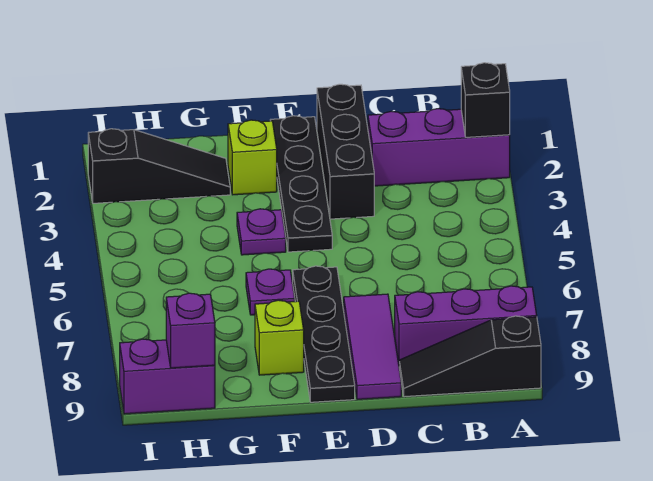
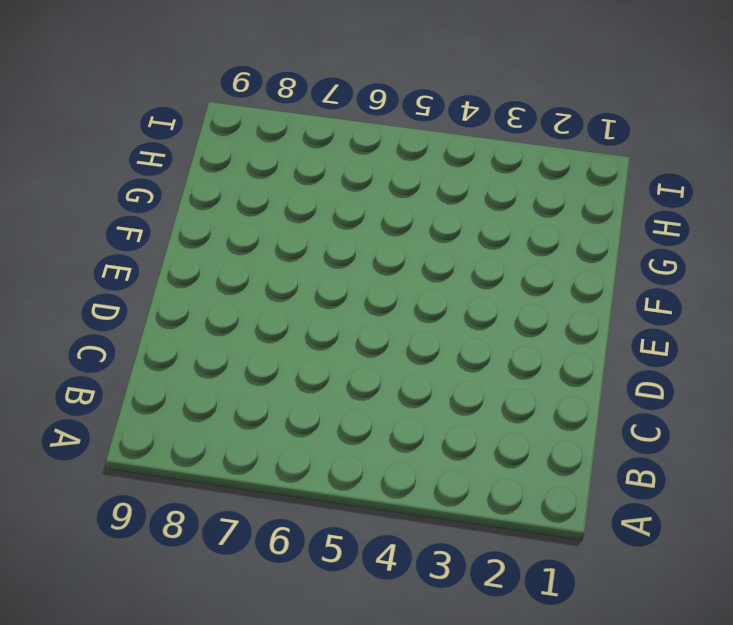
none -> purple brick A2:C2 level 1
none -> purple brick A8:C8 level 1
none -> black slope A9:C9 level 1 top A

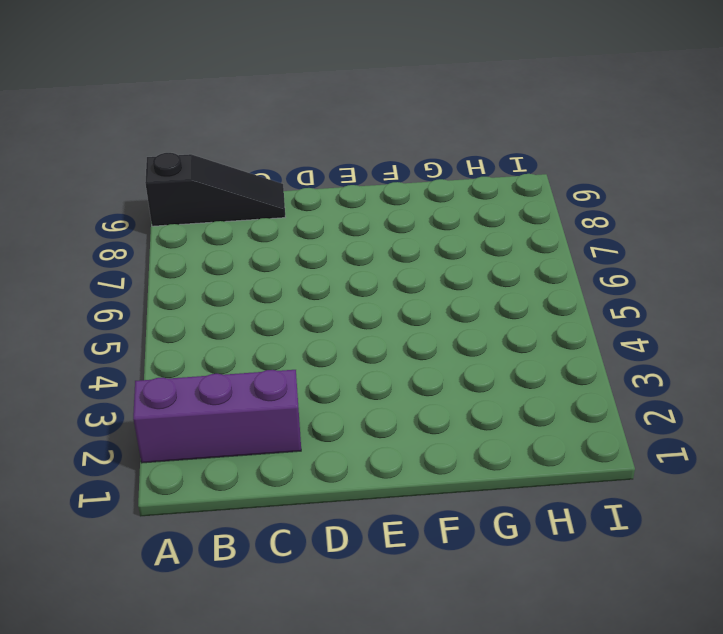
none -> purple brick A8:C8 level 1
none -> black brick D1:D3 level 1
none -> purple tile D7:D9 level 1

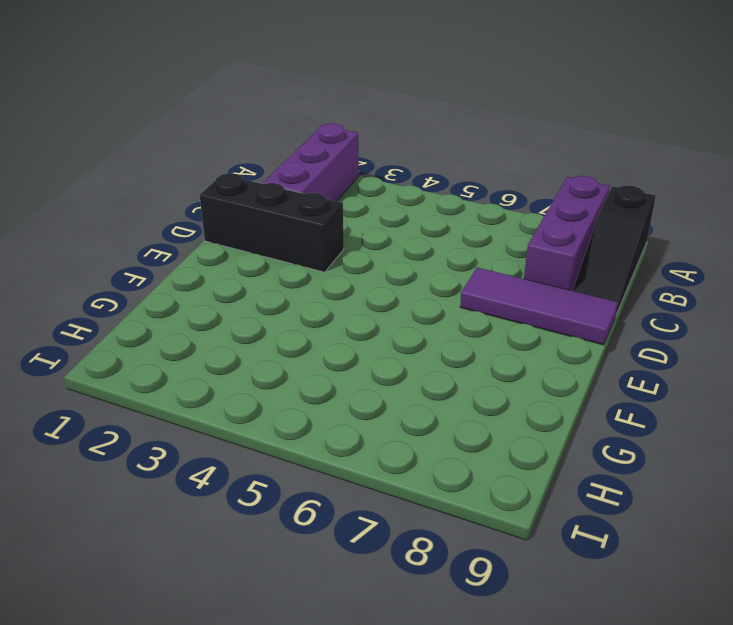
none -> black plate E1:E4 level 1
none -> black plate E6:E9 level 1
none -> lime brick F2 level 1

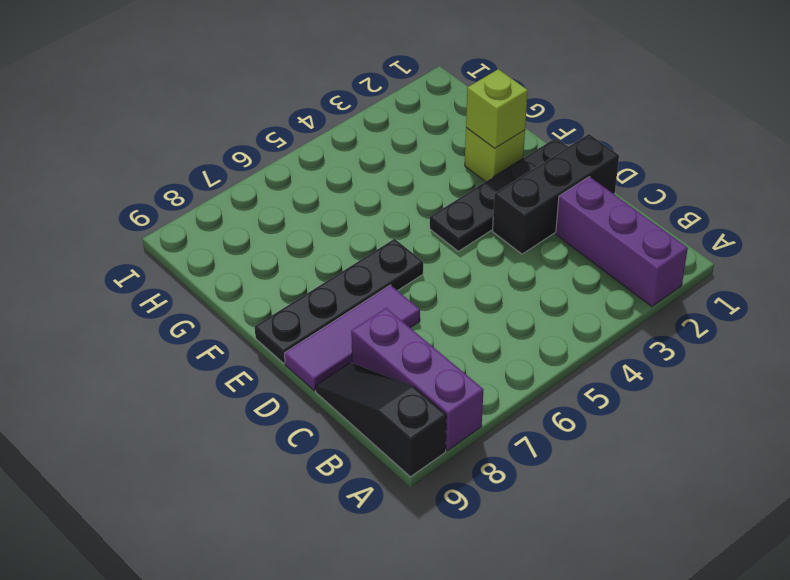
lime brick F2 level 2 -> lime brick F8 level 1
none -> purple plate F4 level 1
none -> purple plate F6 level 1
none -> black slope G2:I2 level 1 top I

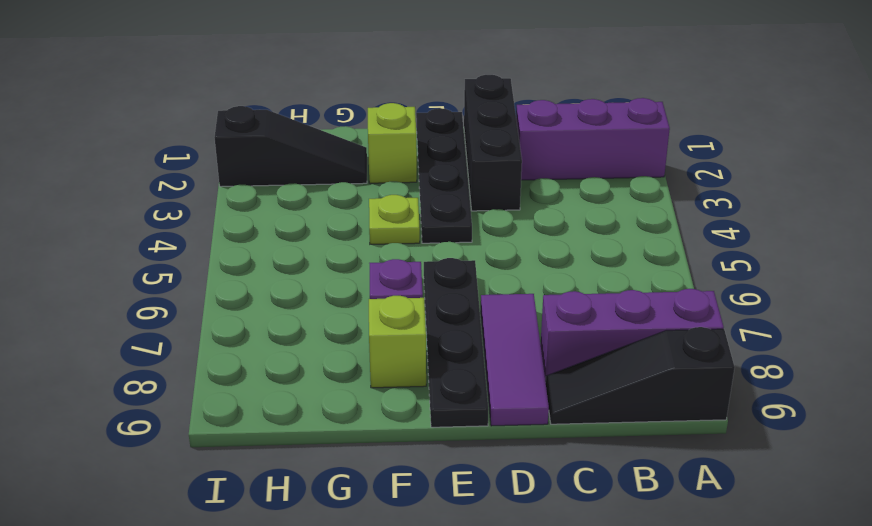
lime plate F4 level 1 -> purple plate F4 level 1
none -> purple brick H9:I9 level 1
none -> black brick A2 level 2
none -> purple brick H9 level 2

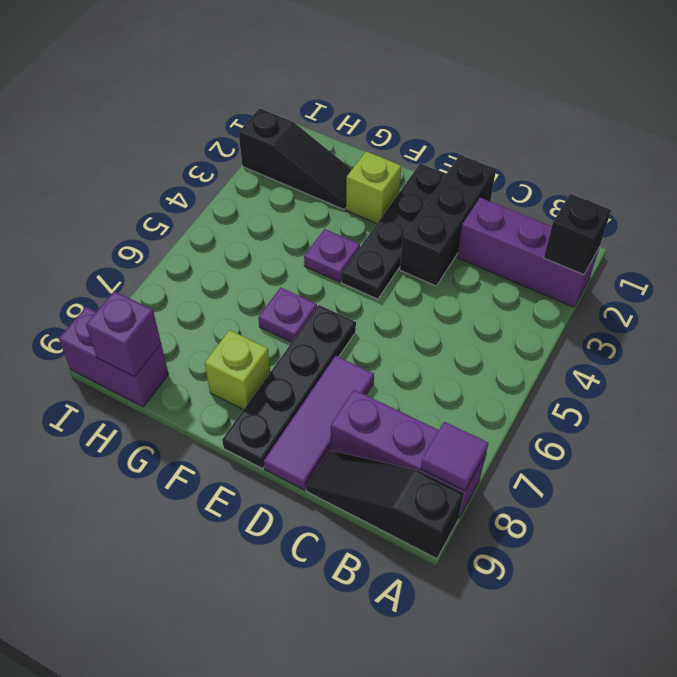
purple tile A8 level 2 -> none

